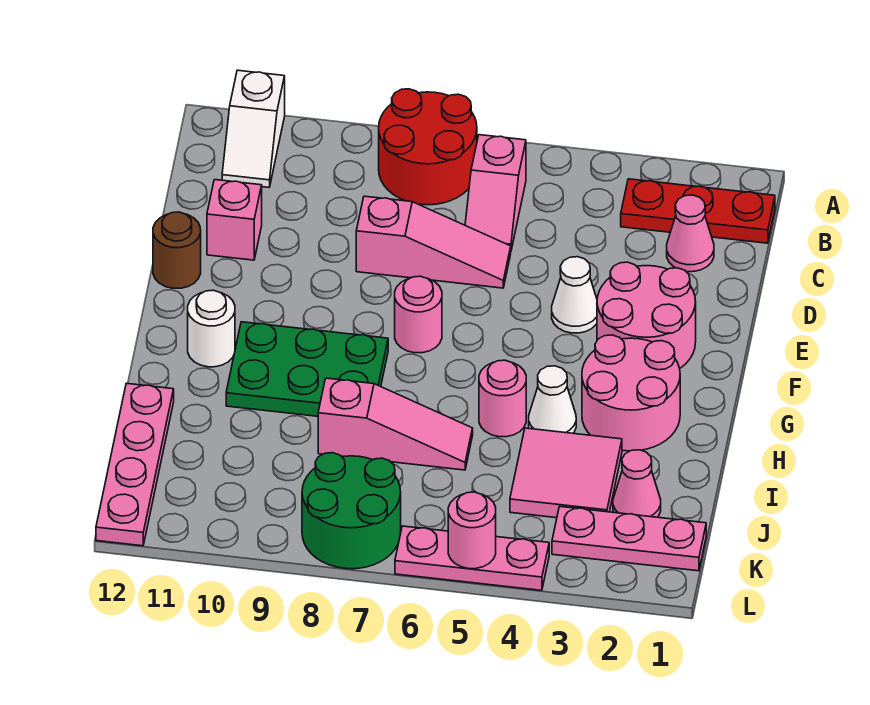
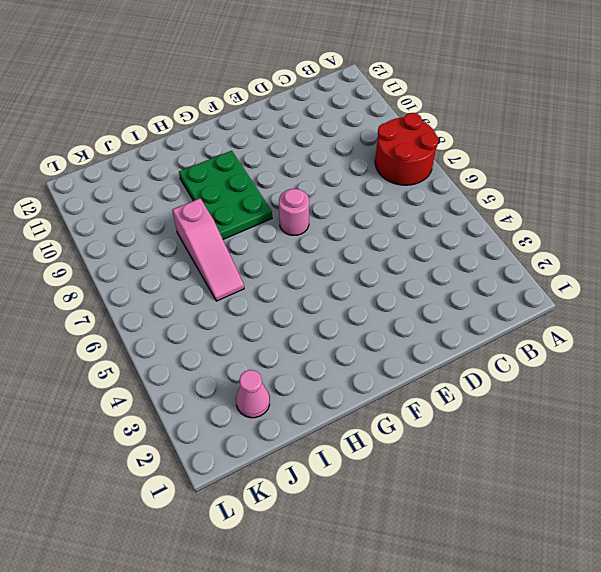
none -> white slope A11:B11 level 1 top A
none -> red plate B1:B3 level 1
none -> pink slope B6:C6 level 1 top B

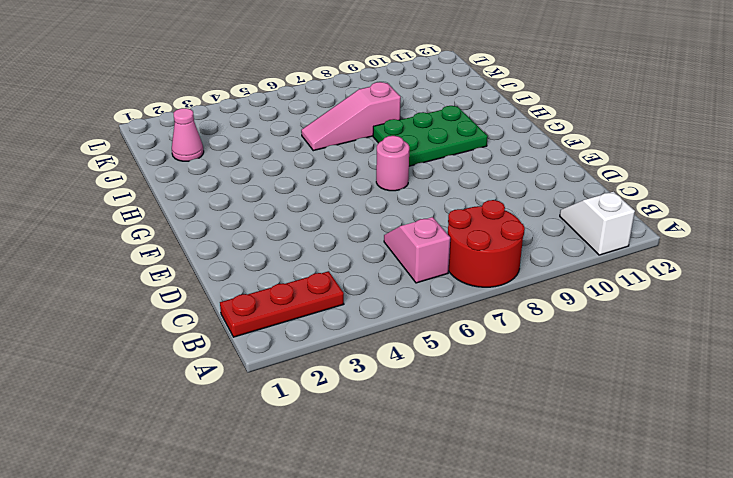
none -> pink cone C2 level 1
none -> pink slope D6:D8 level 1 top 8
none -> pink brick D11 level 1

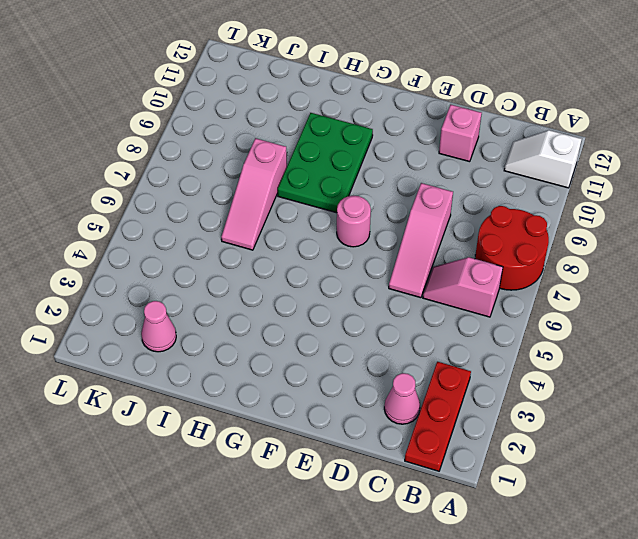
none -> pink round brick E2:F3 level 1
none -> white cone E4 level 1
none -> brown round brick E12 level 1

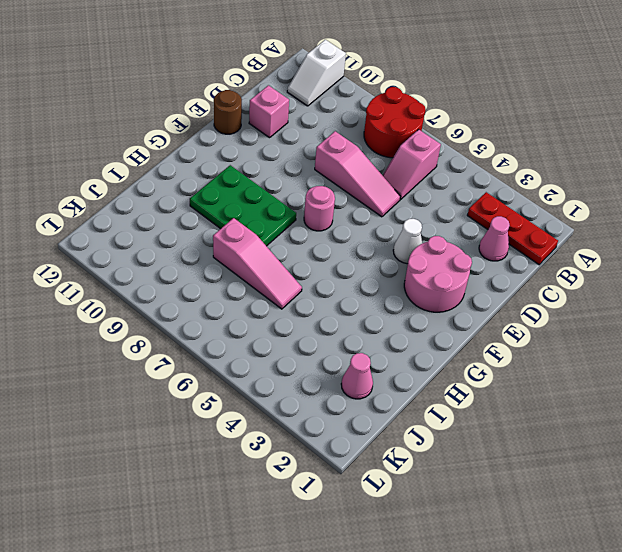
none -> pink round brick G2:H3 level 1
none -> white round brick G11 level 1
none -> white cone H4 level 1

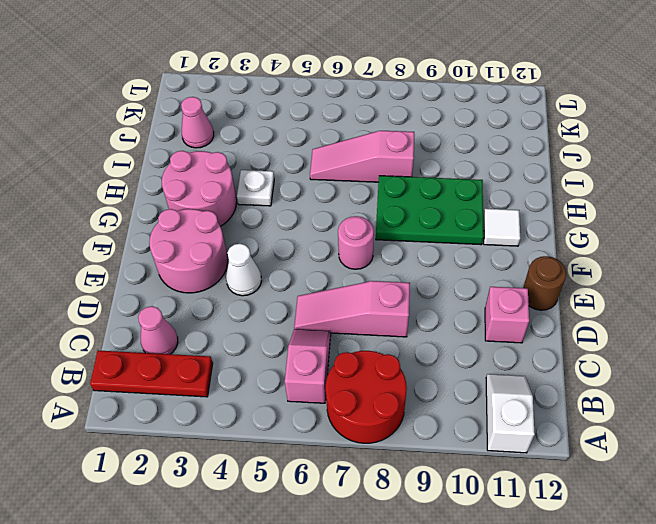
white tile G11 level 1 -> white round brick G11 level 1
white plate H4 level 1 -> white cone H4 level 1
none -> pink round brick H5 level 1
none -> pink tile I3:J4 level 1
none -> pink plate I12:L12 level 1

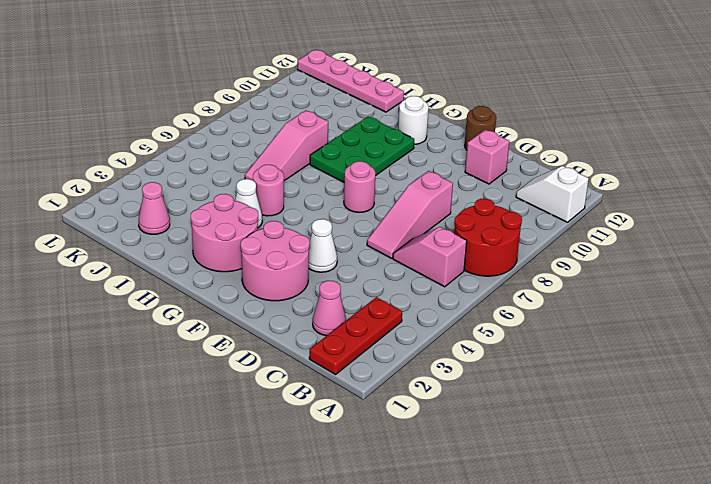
none -> pink tile I3:J4 level 1
none -> pink plate K1:K3 level 1
none -> green round brick K7:L8 level 1

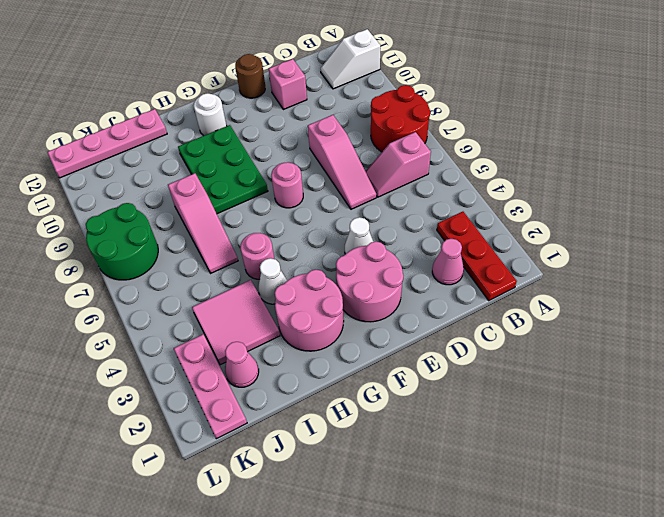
none -> pink plate L4:L6 level 1
none -> pink round brick L5 level 2

